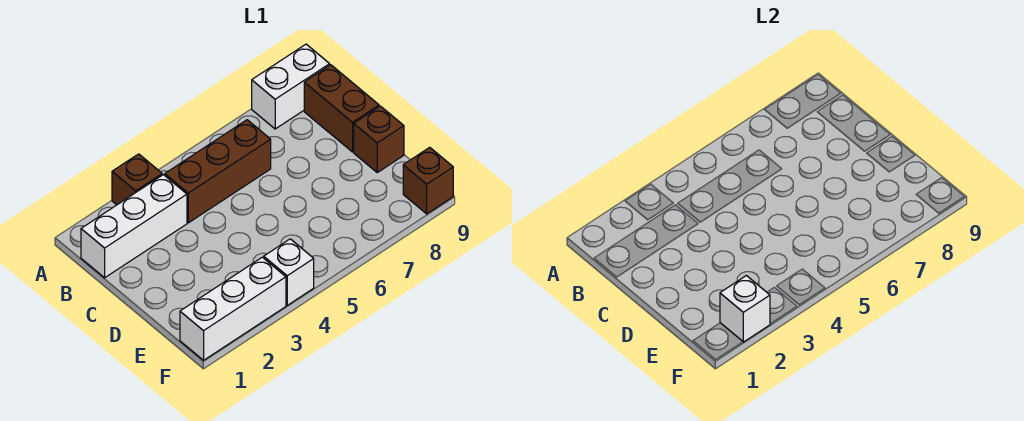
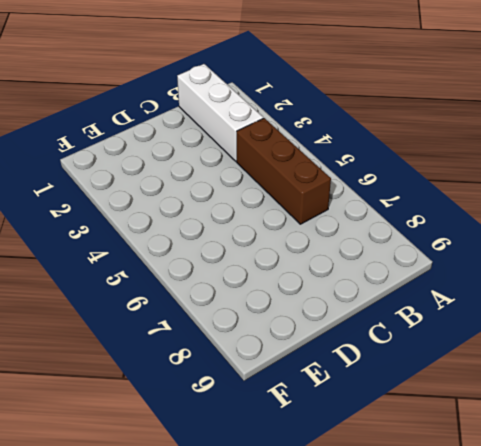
none -> brown brick A3 level 1
none -> white brick A8:A9 level 1

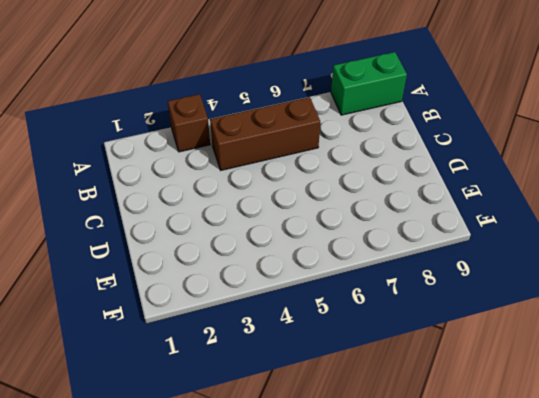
green brick A8:A9 level 1 -> white brick A8:A9 level 1
none -> white brick B1:B3 level 1
none -> brown brick B9:C9 level 1

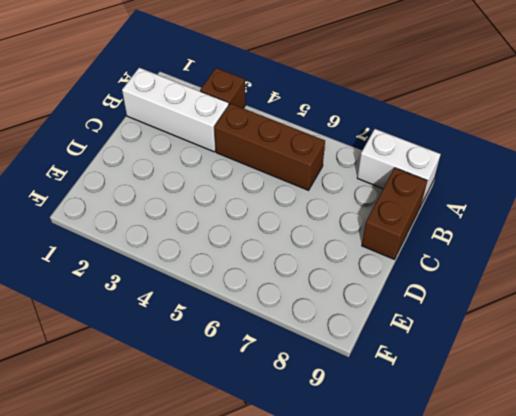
none -> brown brick D9 level 1
none -> white brick F1:F3 level 1

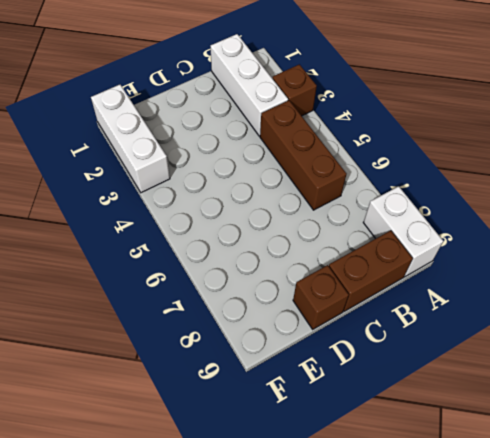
none -> white brick F4 level 1
none -> brown brick F9 level 1

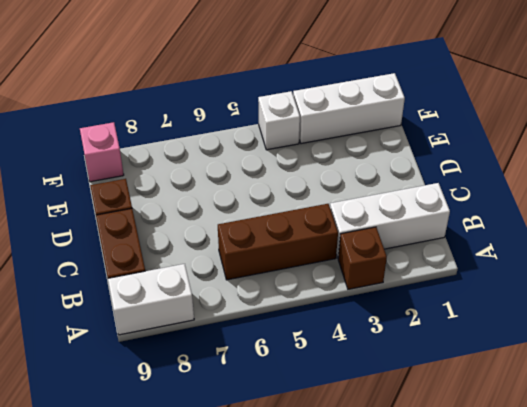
pink brick F9 level 1 -> brown brick F9 level 1
none -> white brick F2 level 2

